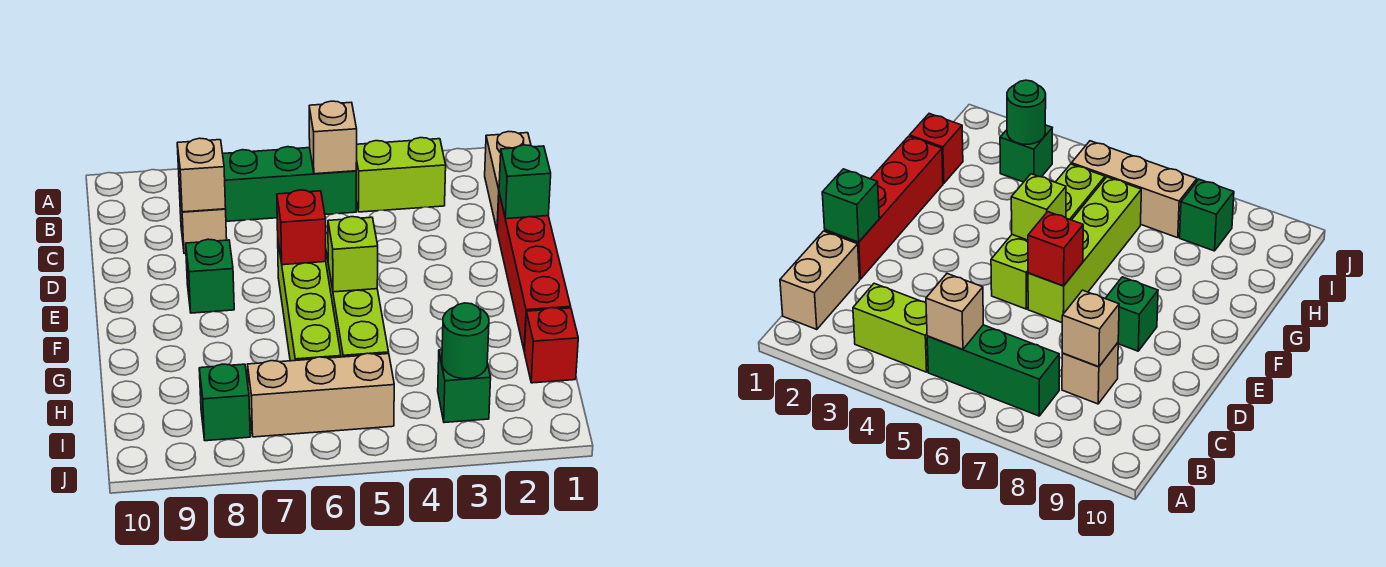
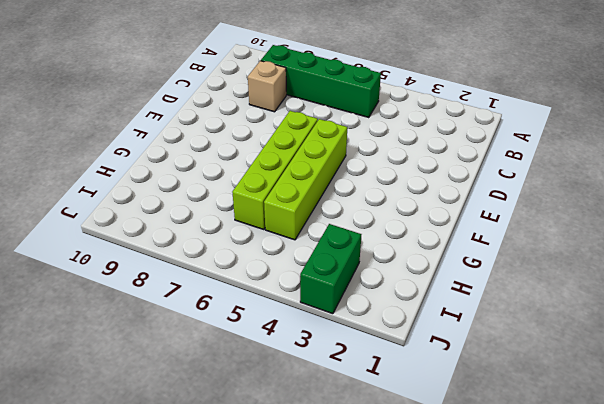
green brick B5:B8 level 1 -> green brick B5:B7 level 1
green brick I3:J3 level 1 -> green brick I3 level 1
none -> tan brick B1:C1 level 1
none -> lime brick B3:B4 level 1
none -> red brick D1:G1 level 1

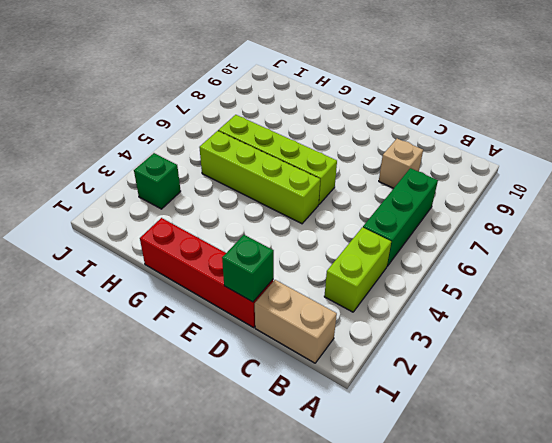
none -> green brick E8 level 1
none -> red brick H1 level 1
none -> tan brick I5:I7 level 1

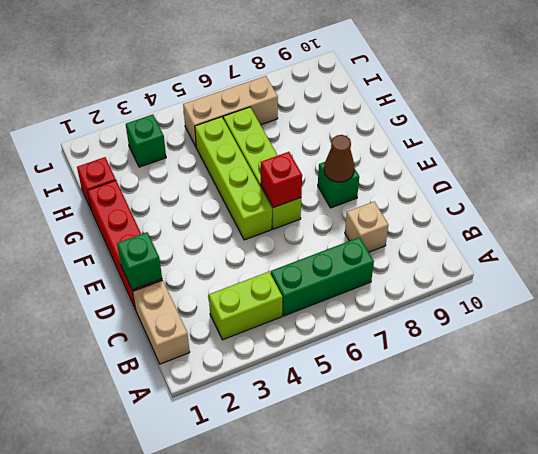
brown cone E8 level 2 -> none
none -> green brick I8 level 1
none -> tan brick B5 level 2
none -> tan brick C8 level 2

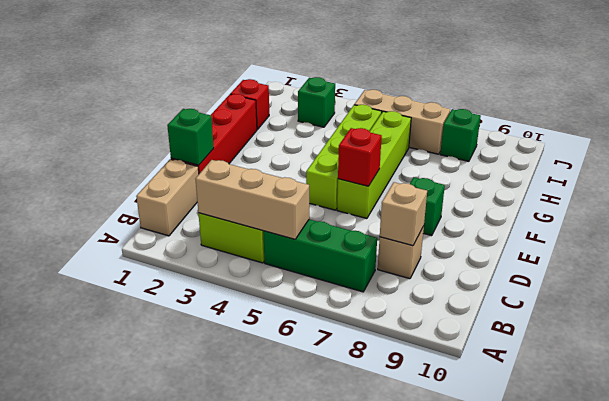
tan brick B3:B5 level 2 -> tan brick B5 level 2
none -> lime brick F5 level 2
none -> green round brick I3 level 2

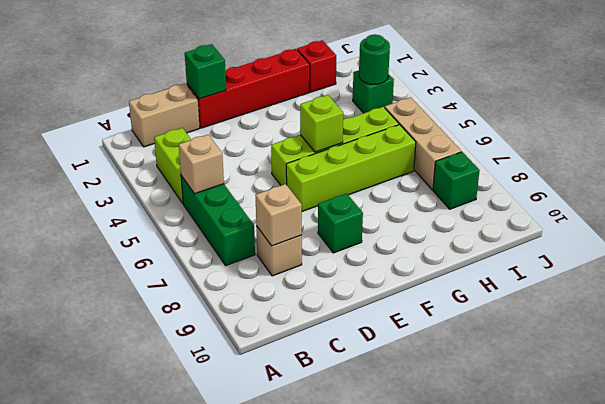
none -> red brick E6 level 2

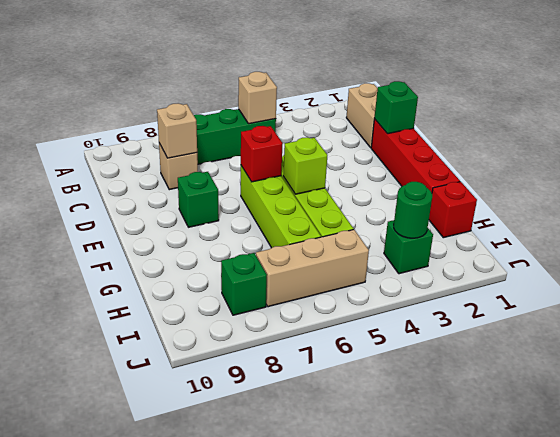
none -> lime brick B3:B4 level 1

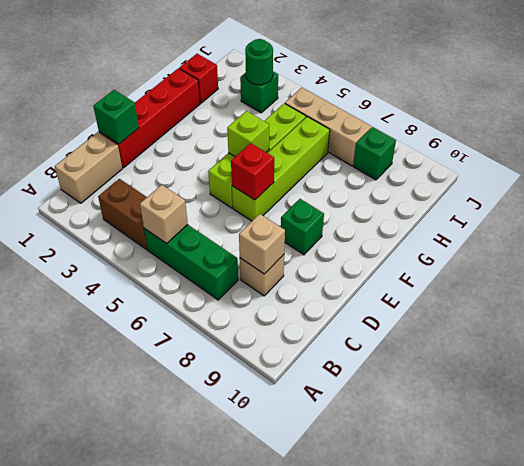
brown brick B3:B4 level 1 -> lime brick B3:B4 level 1

